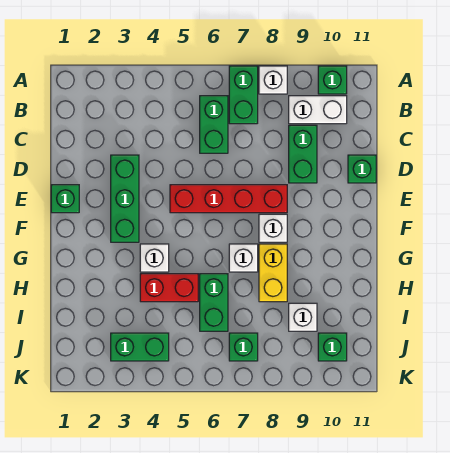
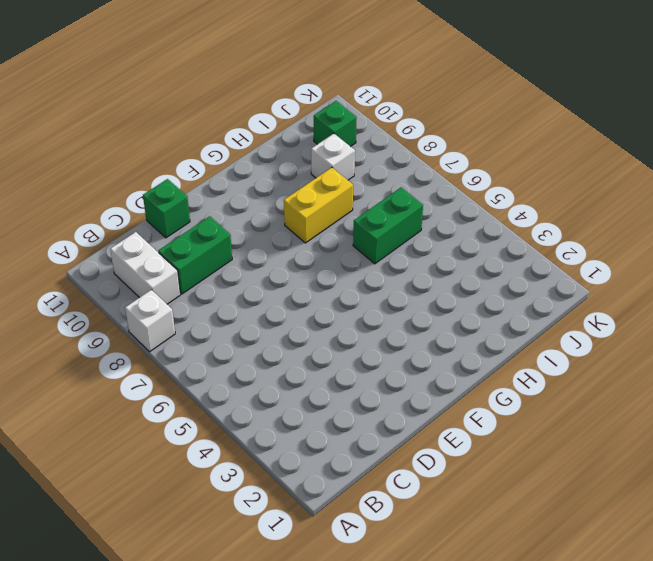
none -> green brick A7:B7 level 1
none -> green brick A10 level 1
none -> green brick B6:C6 level 1

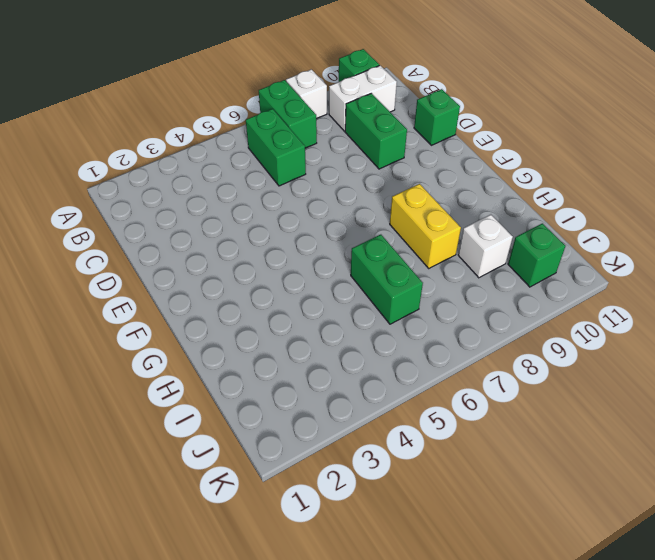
none -> green brick D3:F3 level 1
none -> green brick E1 level 1
none -> red brick E5:E8 level 1

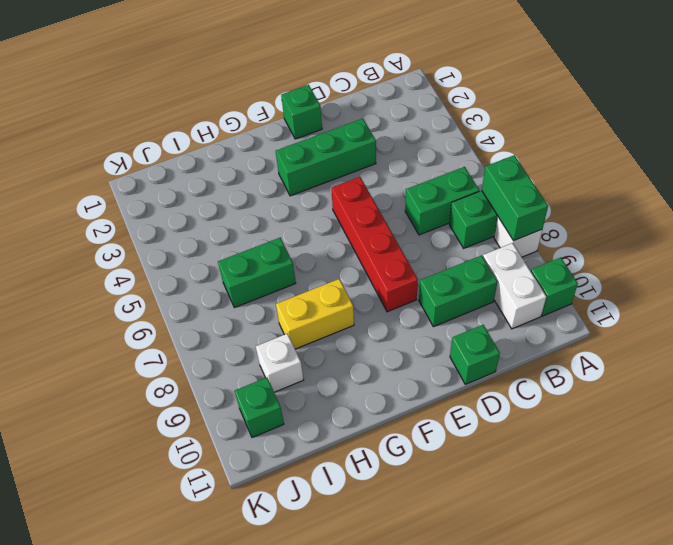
green brick A7:A8 level 2 -> green brick J3:J4 level 1
none -> white brick F8 level 1
none -> white brick G4 level 1
none -> white brick G7 level 1

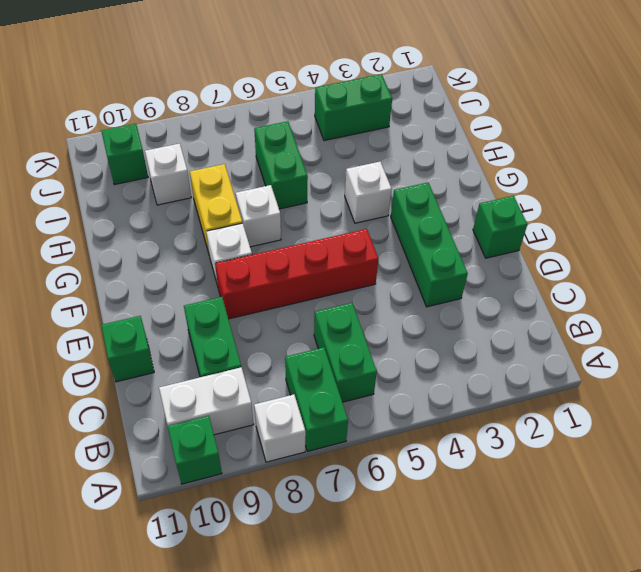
none -> red brick H4:H5 level 1
none -> green brick J7 level 1

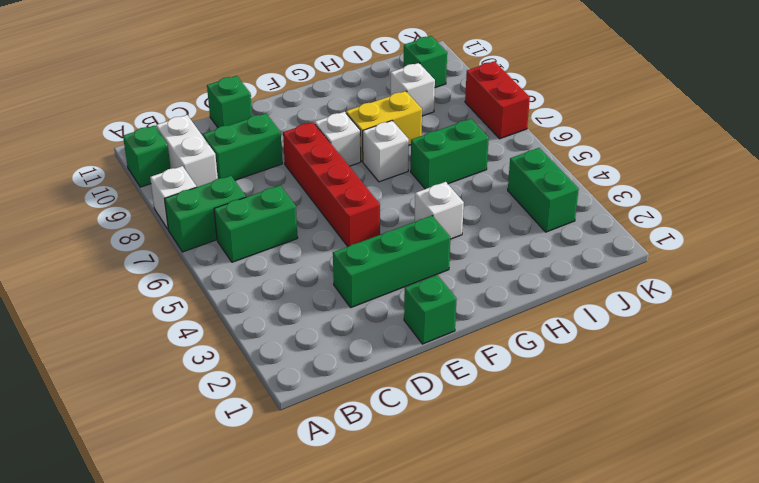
red brick K7:K8 level 1 -> red brick H4:H5 level 1
none -> green brick J7 level 1

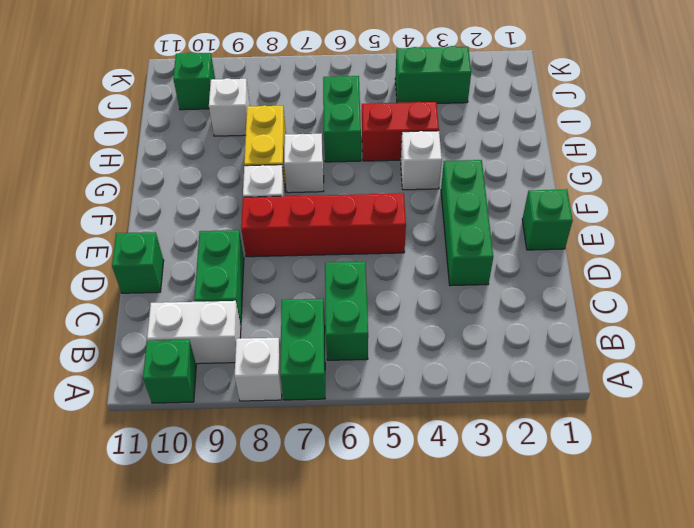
none -> green brick J7 level 1

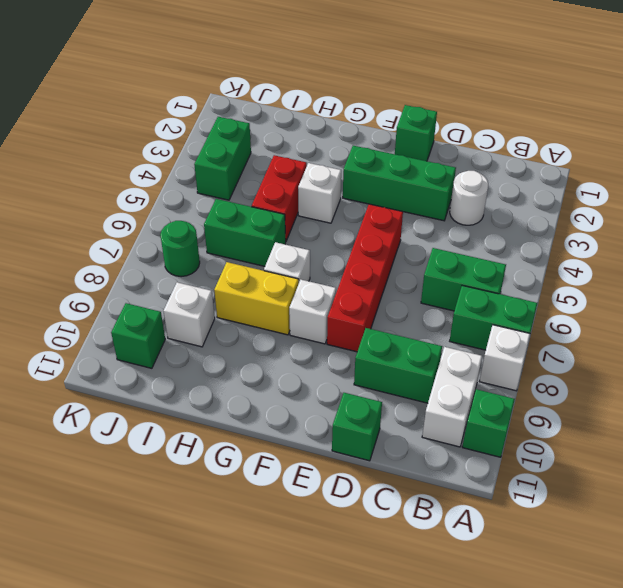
white round brick C3 level 1 -> none
green round brick J7 level 1 -> green brick J7 level 1

